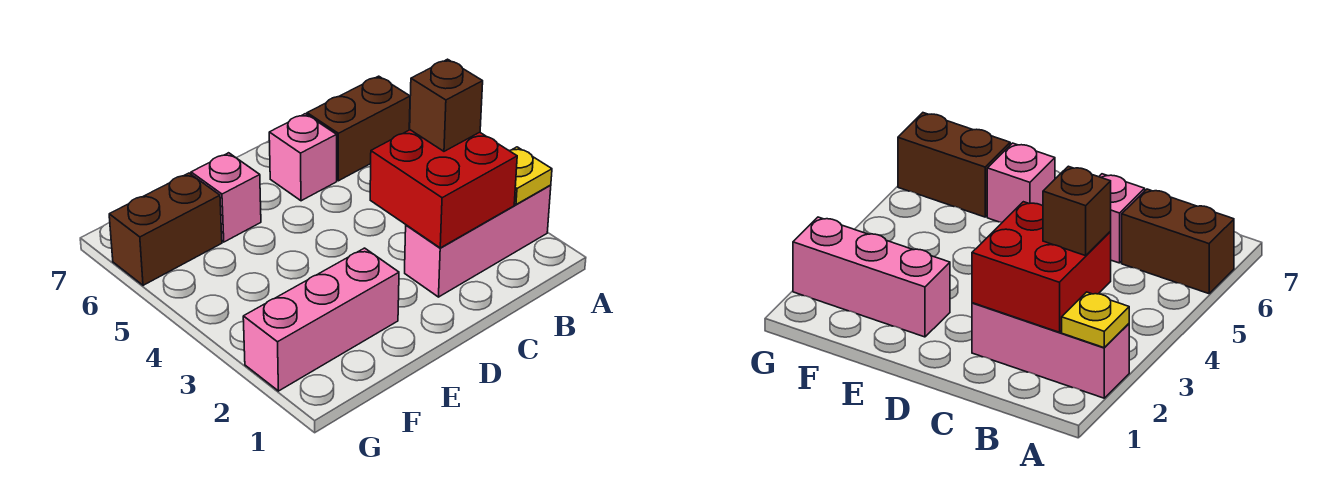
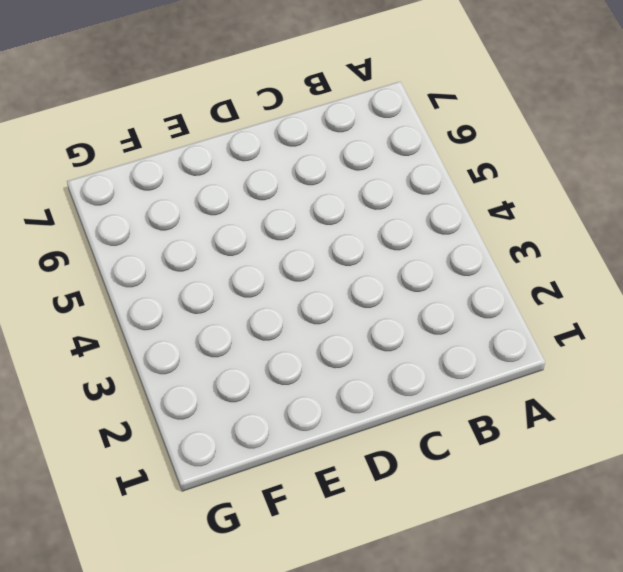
none -> pink brick A2:C2 level 1
none -> brown brick A6:B6 level 1

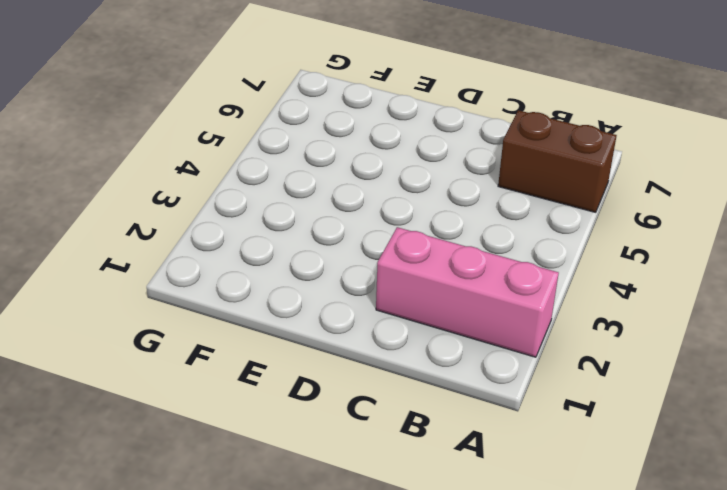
none -> pink brick C6 level 1
none -> pink brick E2:G2 level 1

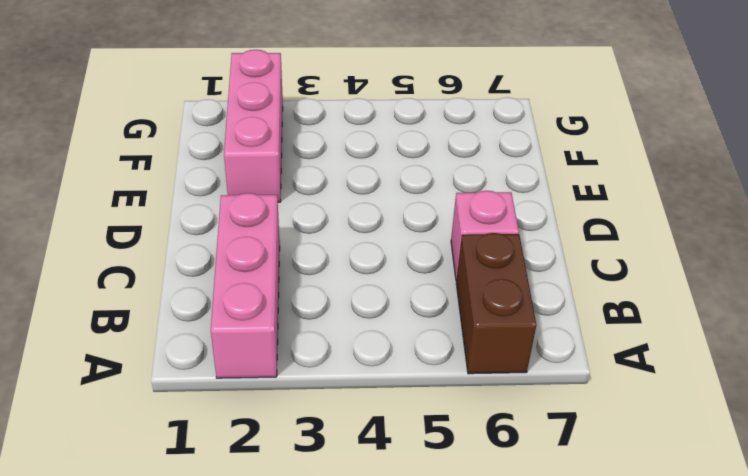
none -> pink brick E6 level 1
none -> brown brick F6:G6 level 1

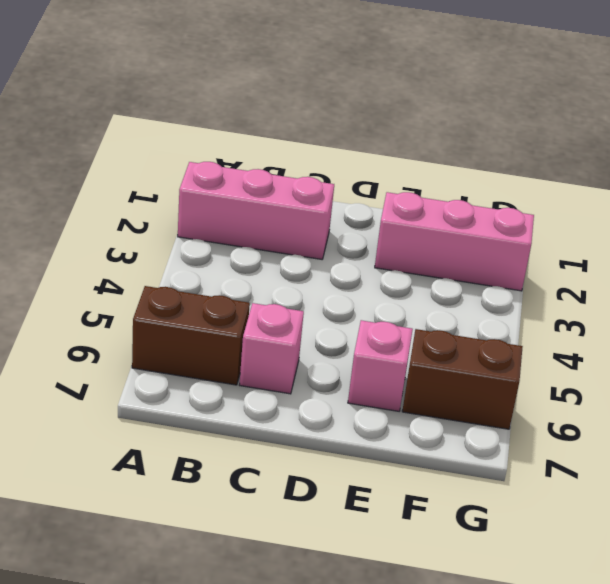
none -> yellow plate A2 level 2
none -> red brick B2:C3 level 2

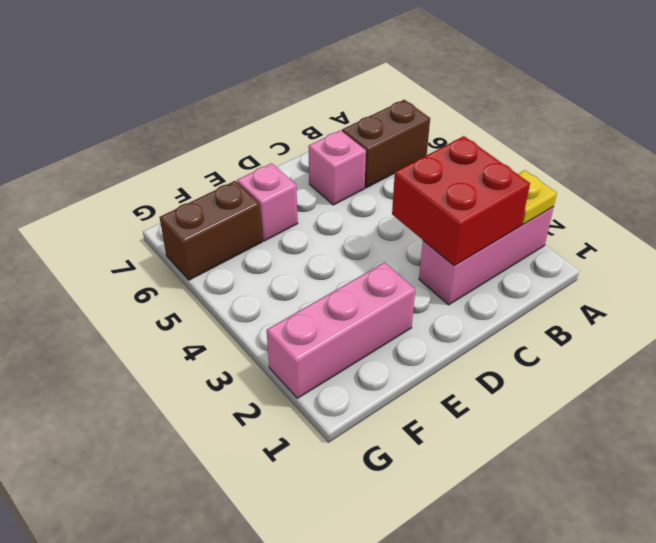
none -> brown brick B3 level 3

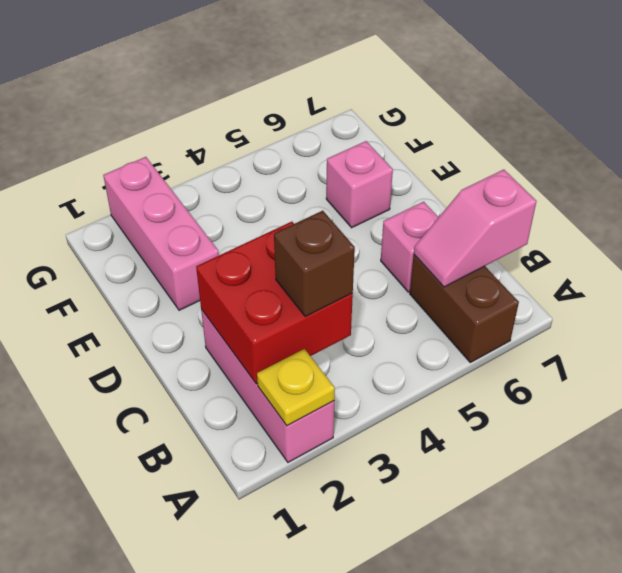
pink slope B6:B7 level 2 top 7 -> none
none -> brown brick F6:G6 level 1

